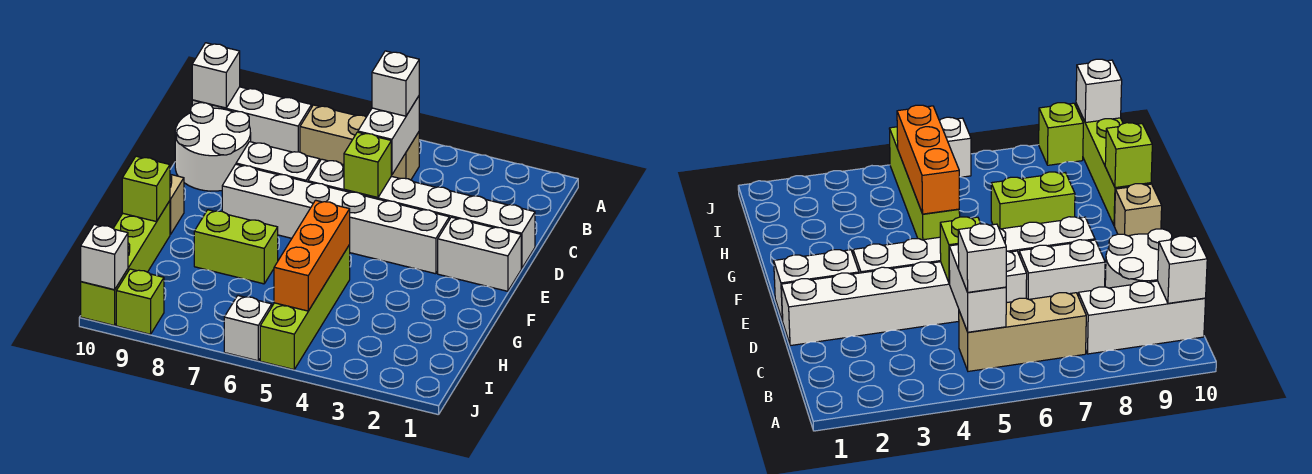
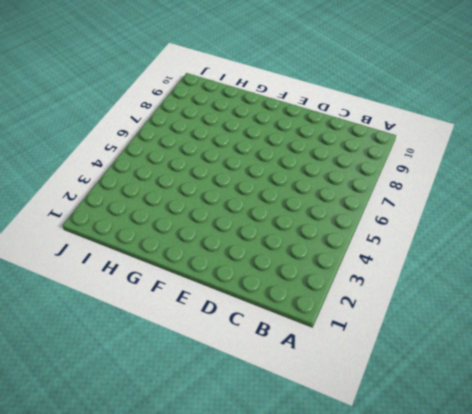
none -> tan brick B5:B7 level 1
none -> white brick B8:B10 level 1
none -> white round brick C9:D10 level 1

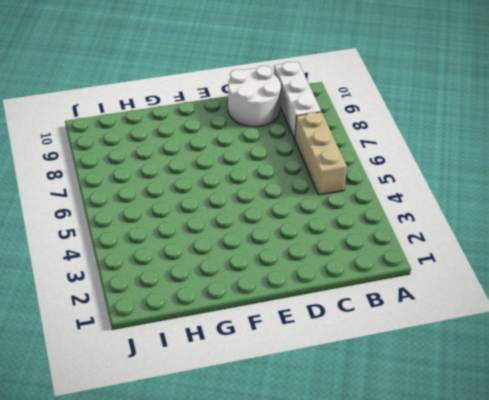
none -> white brick D1:D6 level 1
none -> white brick D7:D8 level 1
none -> white brick E1:E2 level 1

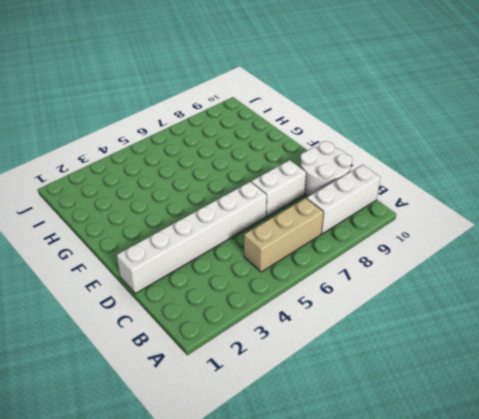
none -> white brick E1:E2 level 1
none -> white brick E3:E8 level 1
none -> tan brick F10 level 1

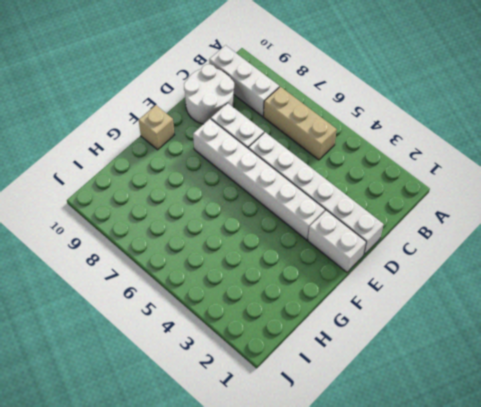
none -> lime brick G5:J5 level 1
none -> lime brick G7:G8 level 1
none -> lime brick G10:J10 level 1

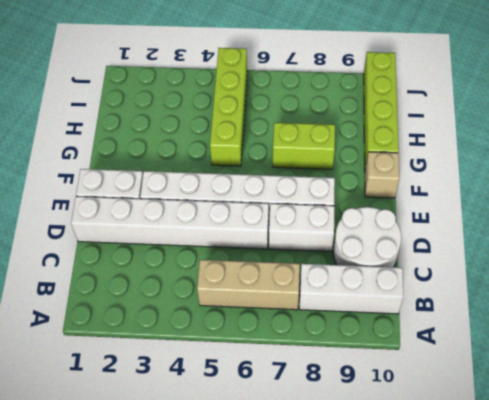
none -> white brick J6 level 1
none -> lime brick J9 level 1
none -> white brick B5:C5 level 2

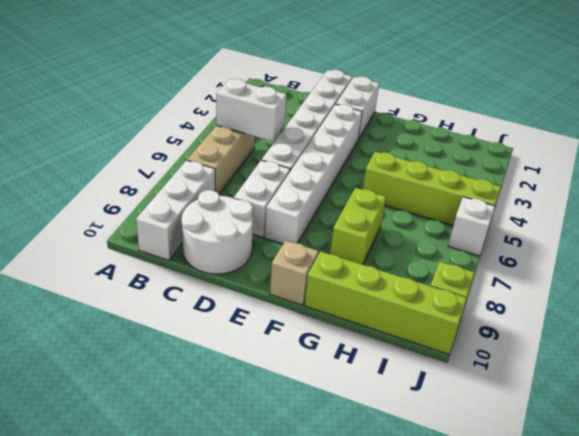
none -> white brick B10 level 2
none -> lime brick D5 level 2
none -> orange brick G5:I5 level 2

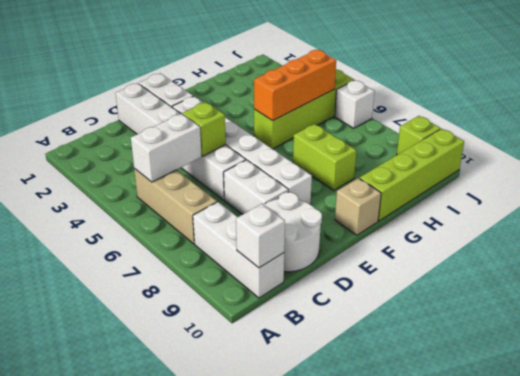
none -> lime brick G10 level 2
none -> white brick J10 level 2
none -> white brick B5 level 3

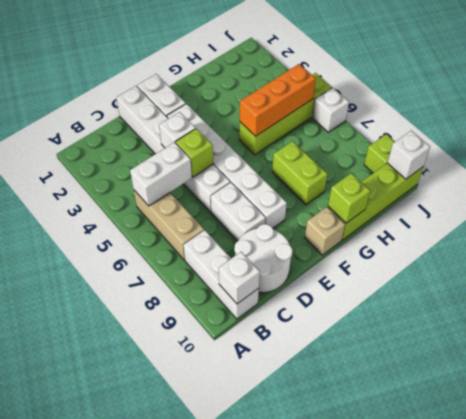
white brick D4 level 2 -> white brick B5 level 3

